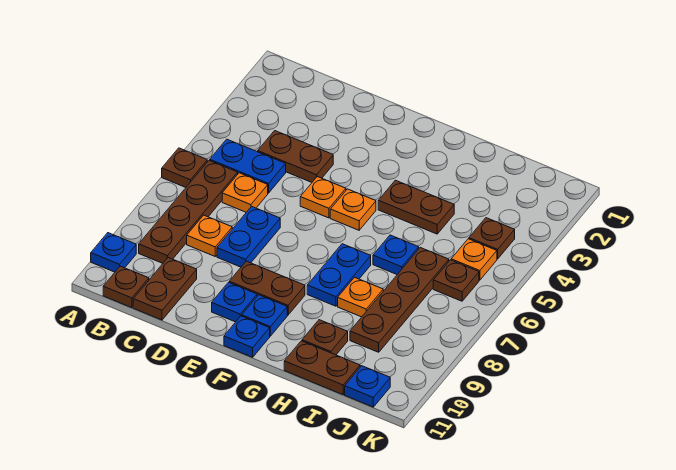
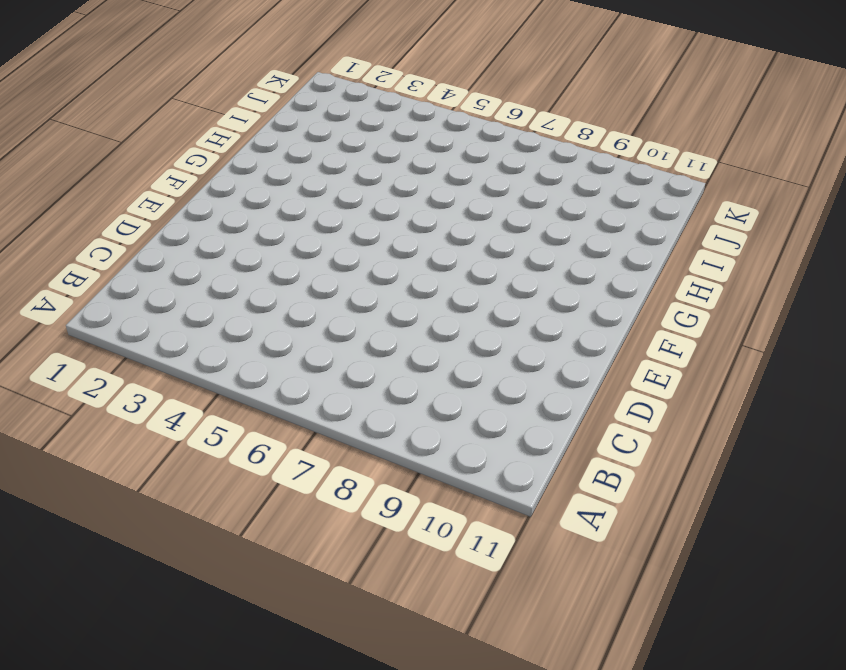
none -> brown plate A6 level 1
none -> blue plate A10 level 1
none -> blue plate B5:C5 level 1

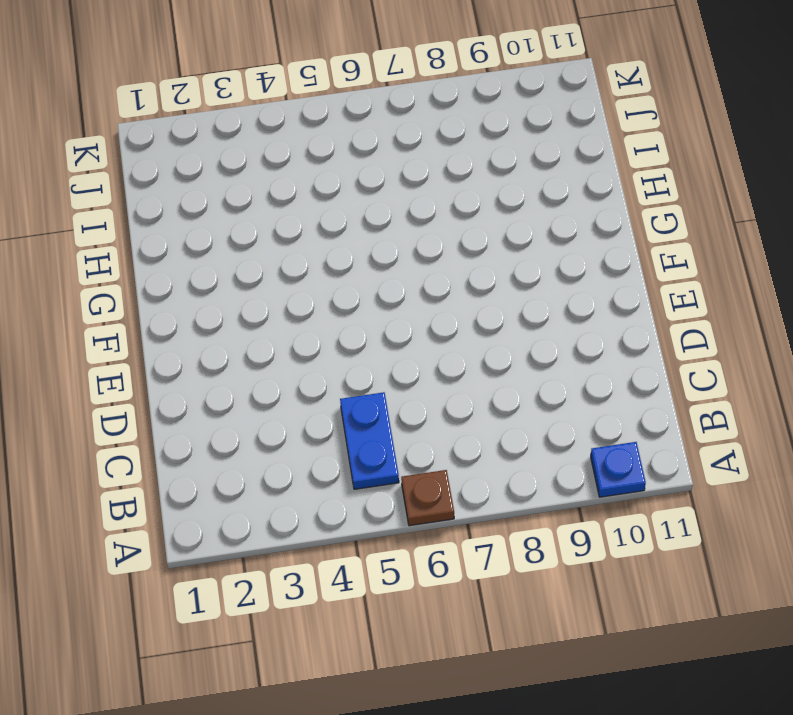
none -> brown plate B6:B9 level 1
none -> brown plate B11 level 1
none -> brown plate C4:D4 level 1

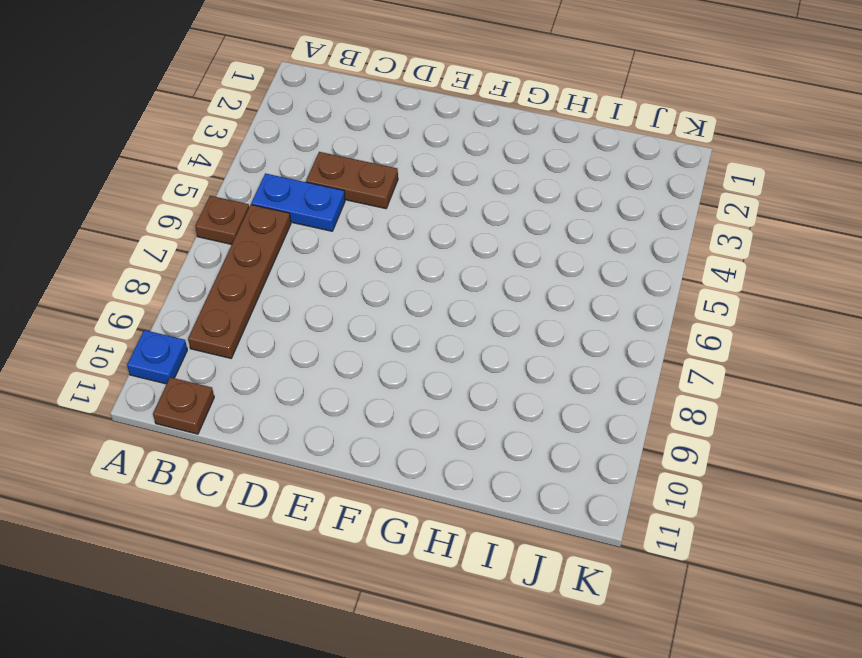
none -> orange plate C6 level 1
none -> orange plate C8 level 1
none -> brown plate C10:C11 level 1

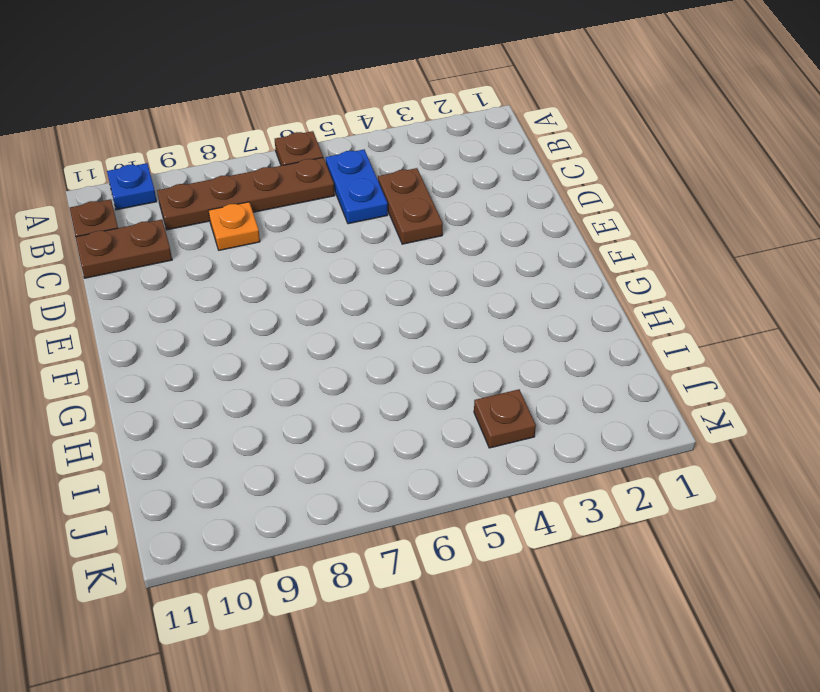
none -> orange plate C6 level 1
none -> blue plate D7:D8 level 1
none -> orange plate E5 level 1

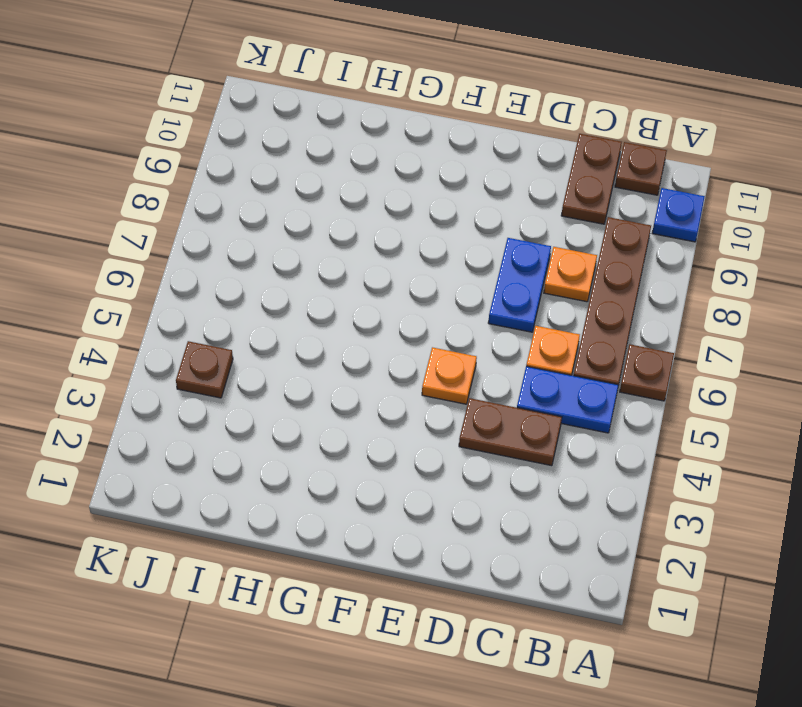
none -> brown plate E9:F9 level 1
none -> blue plate E10 level 1
none -> orange plate F5 level 1

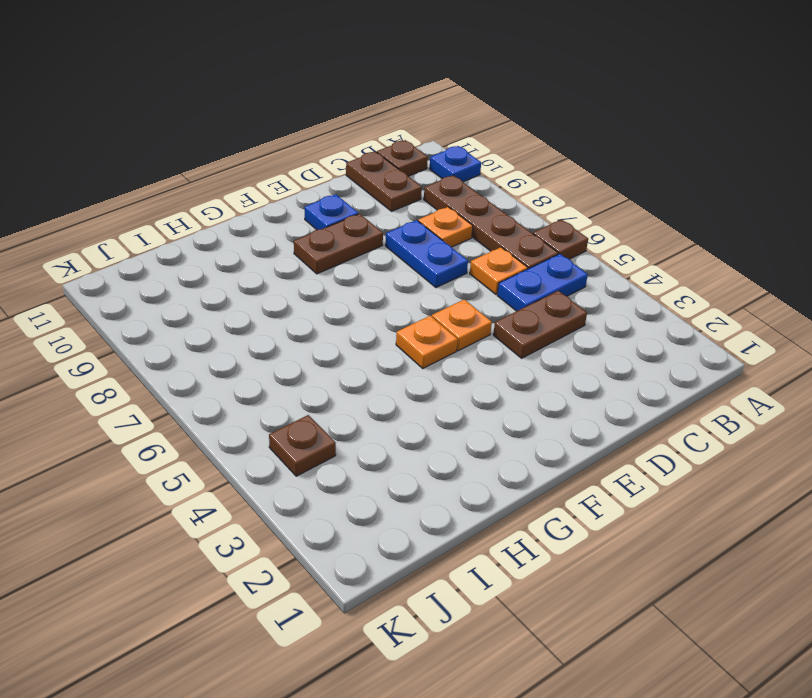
none -> blue plate F10 level 1
none -> blue plate F11 level 1
none -> brown plate G4:H4 level 1

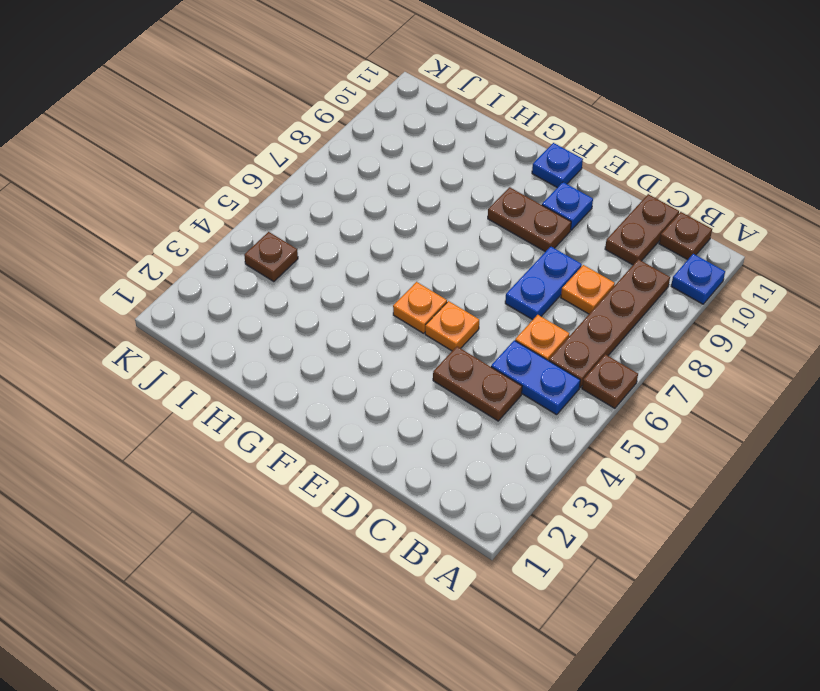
none -> blue plate F10 level 1
none -> brown plate G4:H4 level 1
none -> blue plate G7:G8 level 1

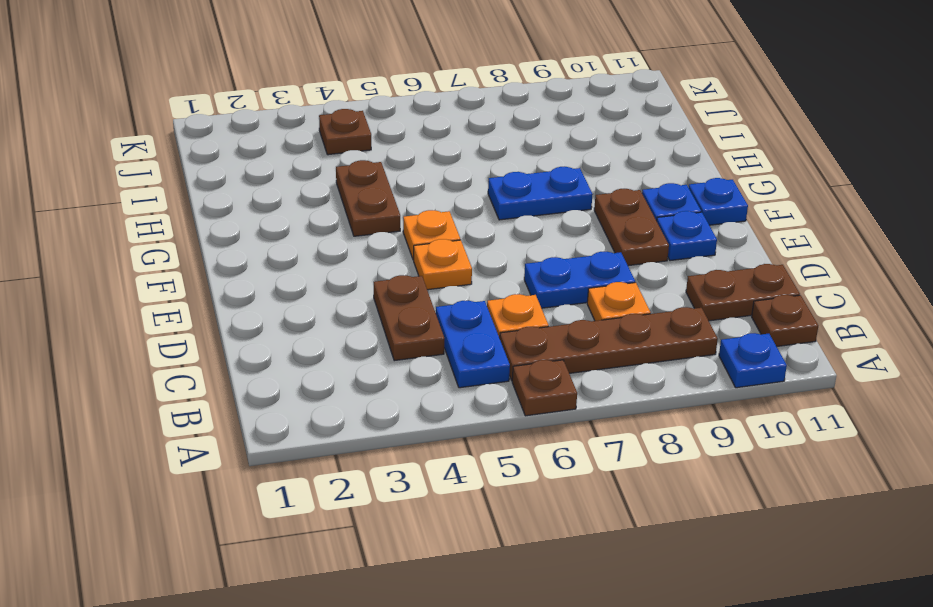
none -> blue plate H6 level 1
none -> orange plate H8 level 1
none -> brown plate H10 level 1

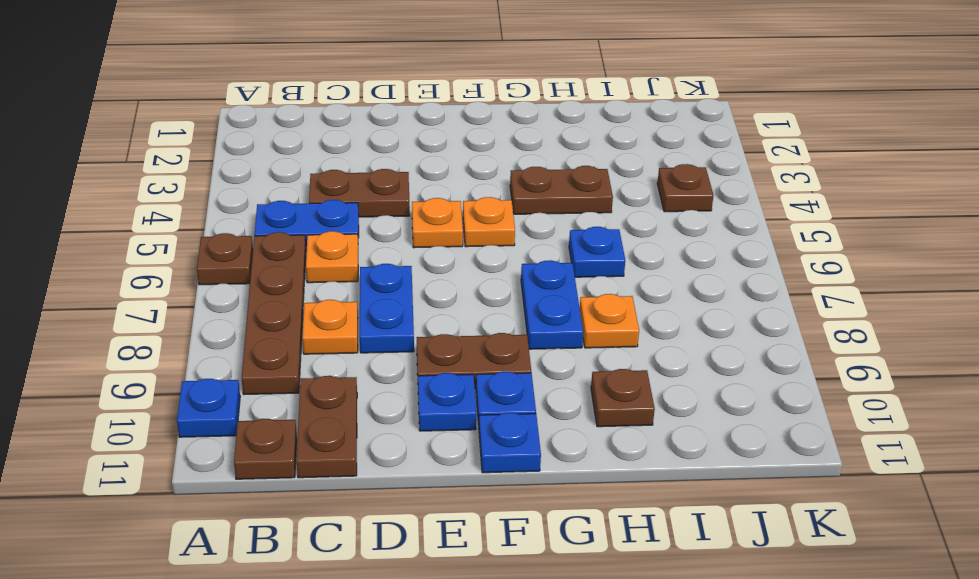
none -> brown plate H11:I11 level 1
none -> brown plate I6:I9 level 1
none -> orange plate J5 level 1

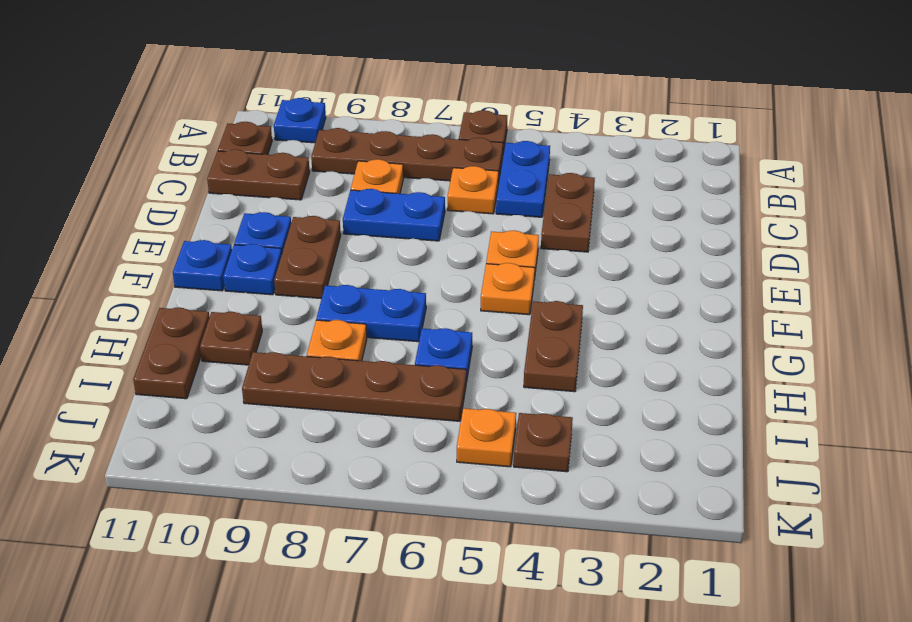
none -> brown plate J6 level 1
none -> blue plate J11 level 1

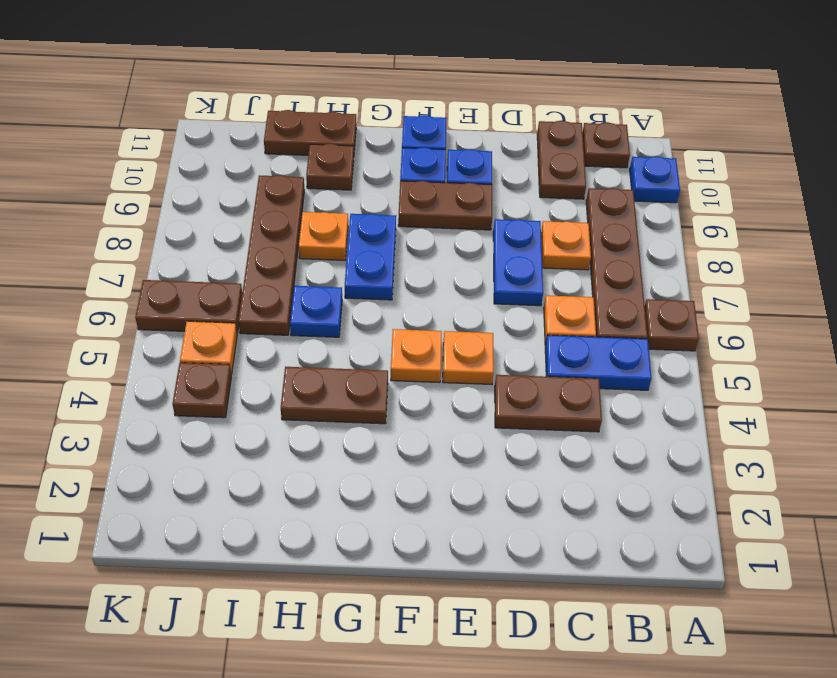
brown plate J6:K6 level 1 -> brown plate J6 level 1
none -> blue plate J11 level 1

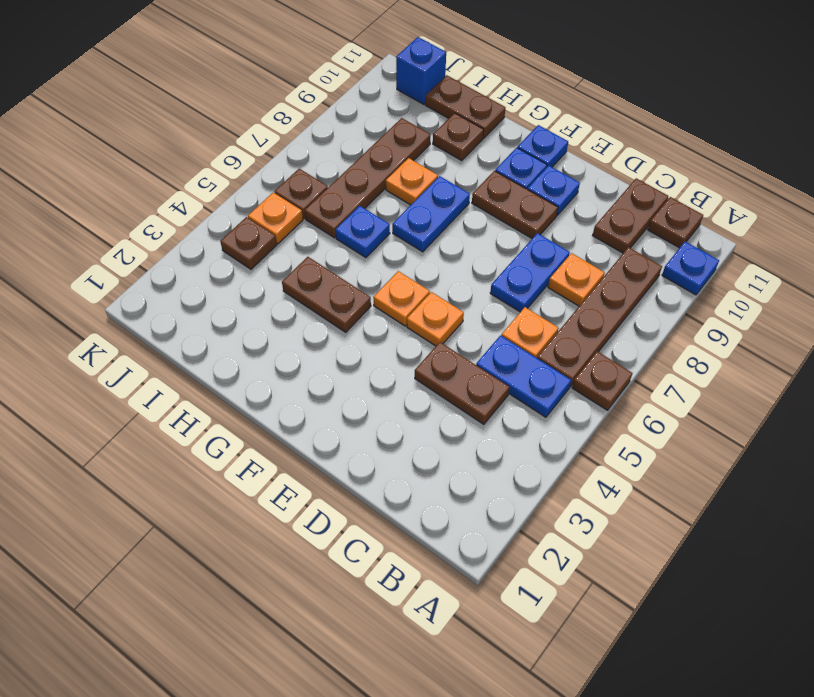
blue brick J11 level 1 -> blue plate J11 level 1

